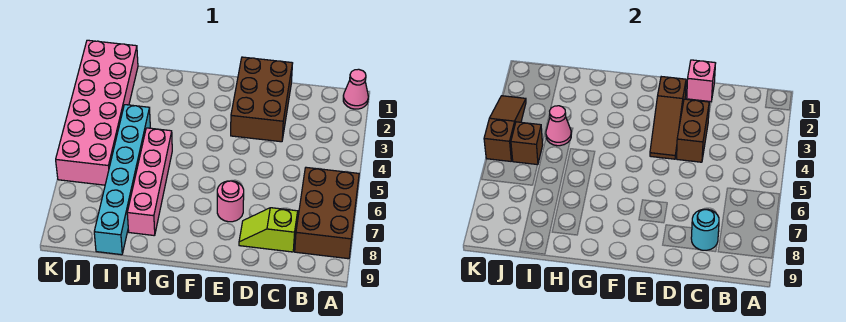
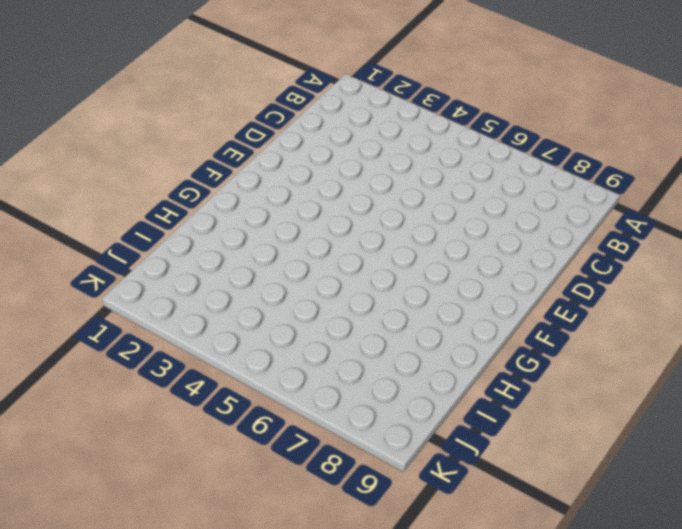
none -> pink cone A1 level 1
none -> brown brick A6:B8 level 1
none -> lime slope C8:D8 level 1 top C

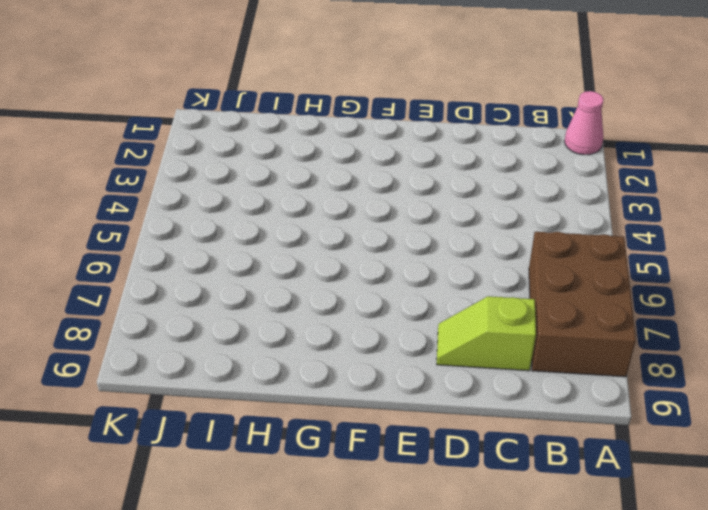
none -> brown brick D1:E3 level 1
none -> pink round brick E7 level 1
none -> pink brick H5:H8 level 1

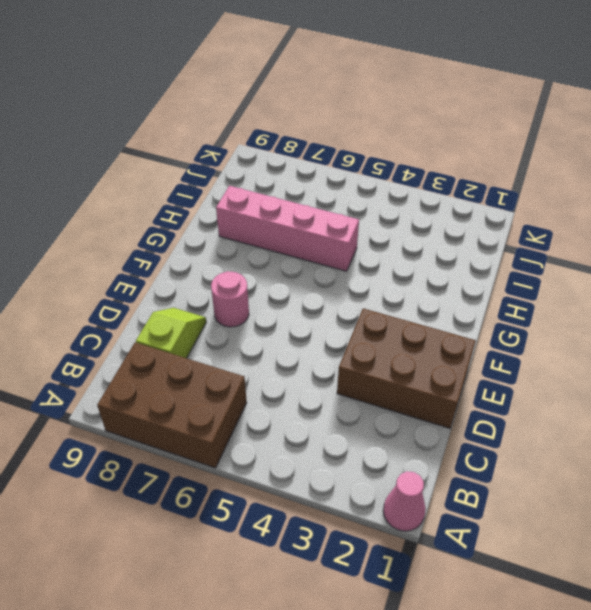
none -> cyan brick I4:I9 level 1
none -> pink brick J1:K6 level 1
none -> cyan round brick C8 level 2

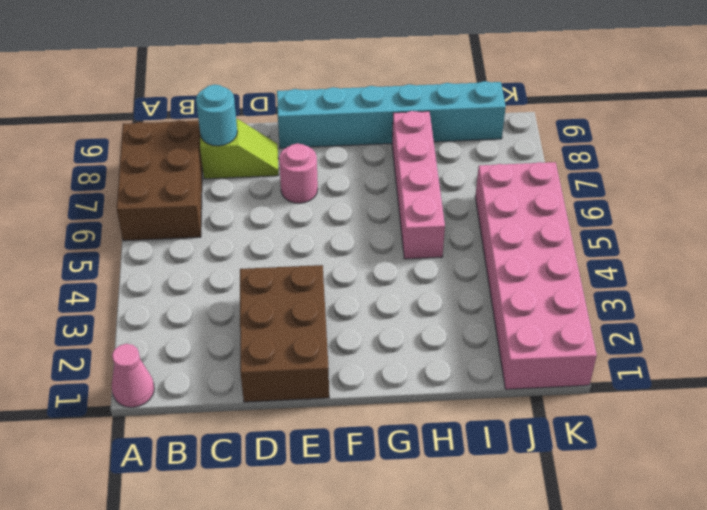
cyan brick E9:J9 level 1 -> cyan brick I4:I9 level 1
none -> pink brick D1 level 2
none -> brown brick D3:D4 level 2
none -> brown slope E2:E4 level 2 top 2

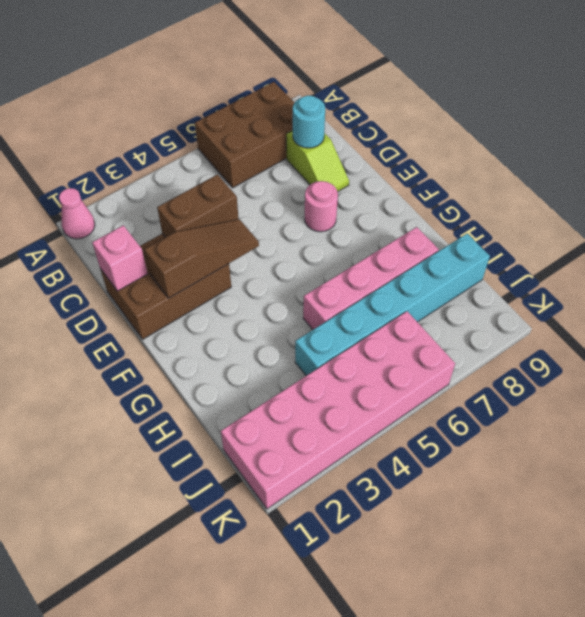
none -> pink cone I4 level 2
none -> brown brick J5 level 2
none -> brown slope K3:K5 level 2 top 5

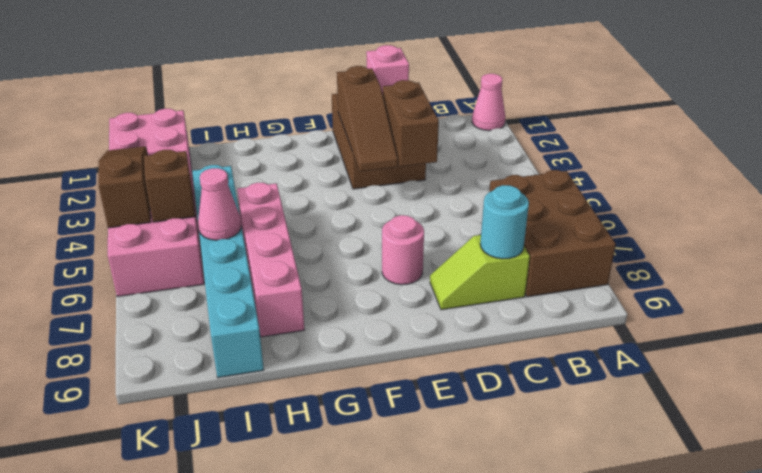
pink cone I6 level 2 -> pink cone I4 level 2

